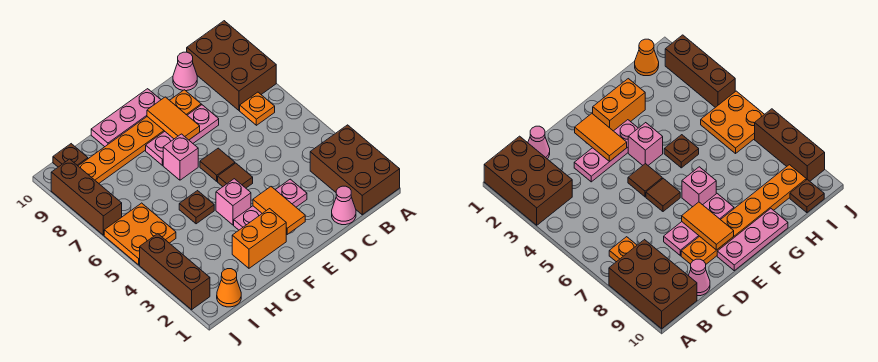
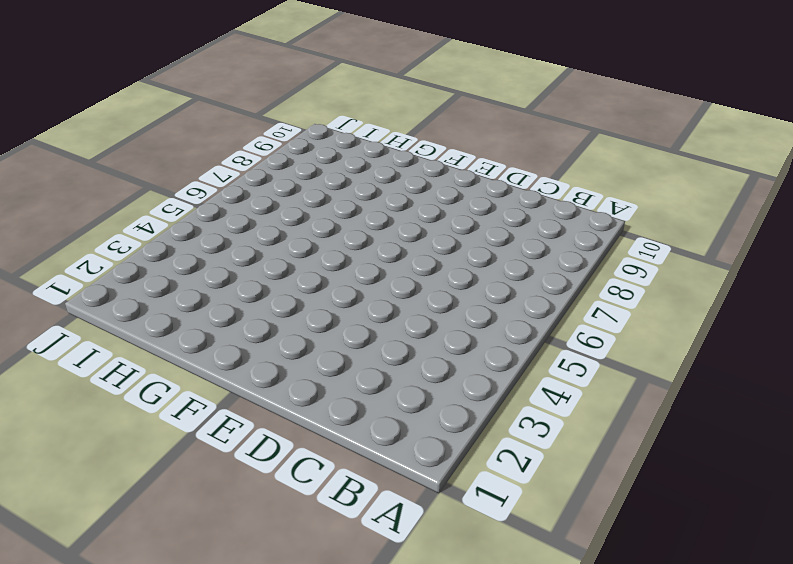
none -> brown brick A1:B3 level 1
none -> brown brick A8:B10 level 1
none -> orange plate B7 level 1

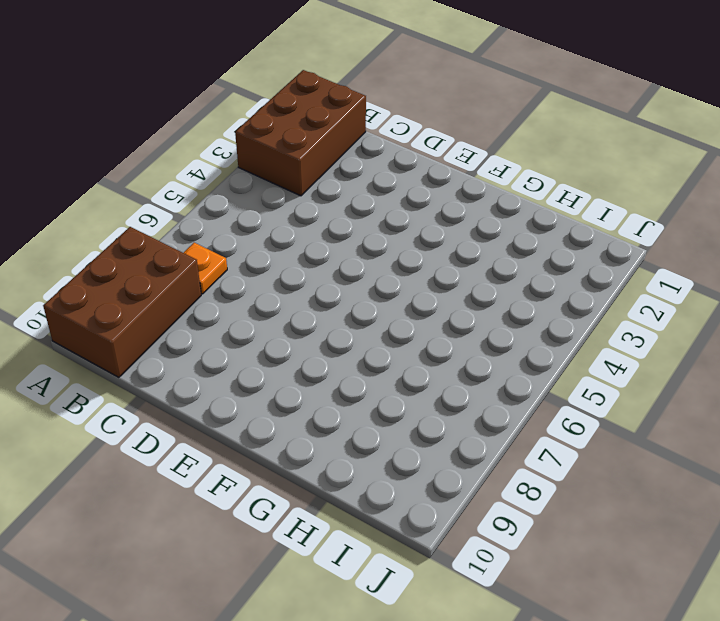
none -> pink cone C1 level 1
none -> pink cone C10 level 1
none -> pink plate D3:F3 level 1

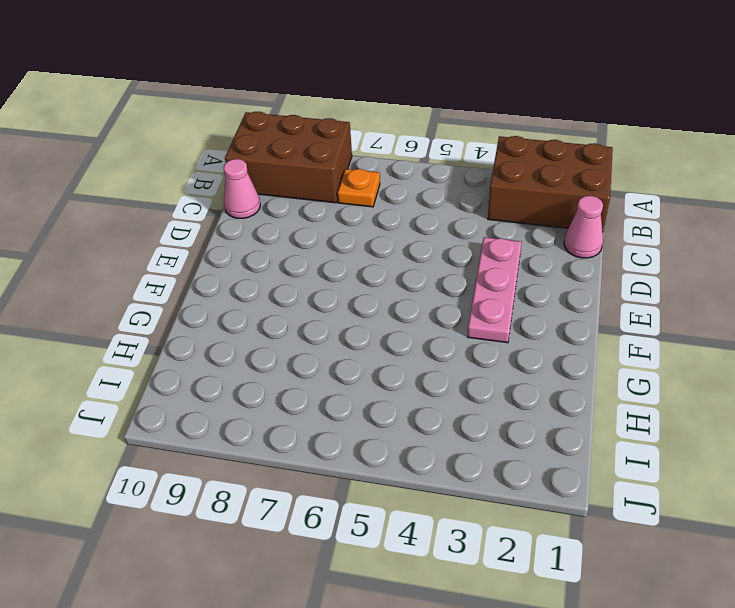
none -> pink plate D8:F8 level 1
none -> orange plate D9:I9 level 1
none -> brown tile E5 level 1

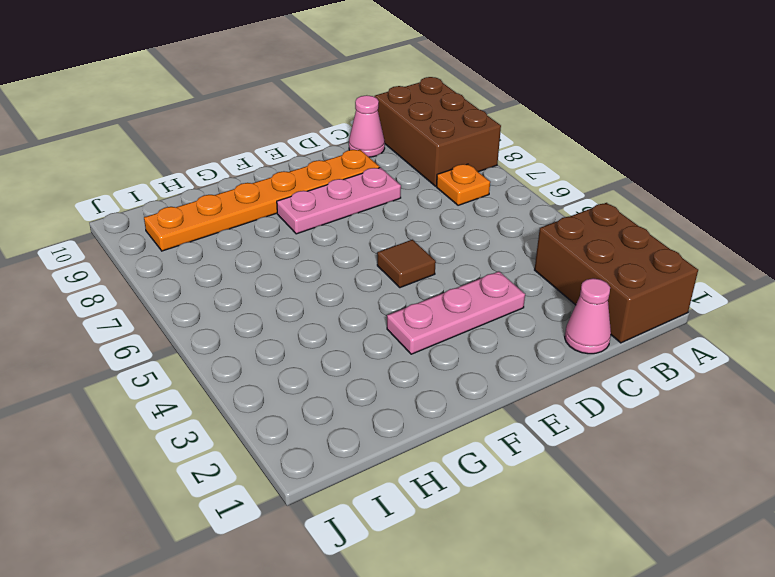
none -> brown tile E6 level 1
none -> pink plate E10:G10 level 1
none -> orange brick F2:G2 level 1

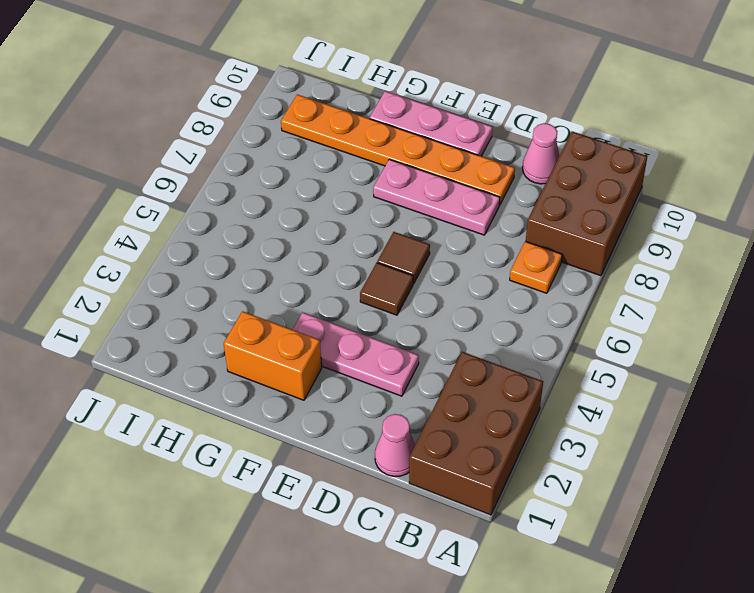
none -> pink brick F4 level 1
none -> pink brick F7 level 1
none -> brown plate G5 level 1

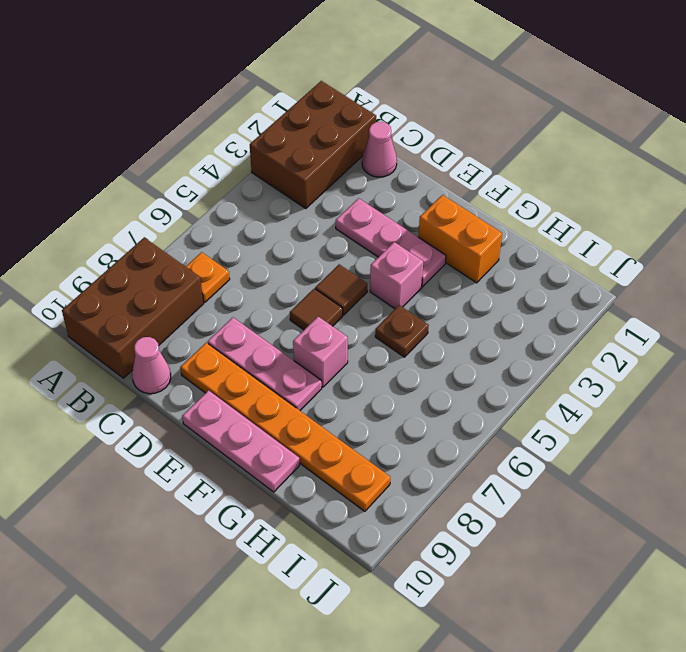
none -> orange cone I1 level 1
none -> orange plate I5:J6 level 1
none -> brown plate I10 level 1

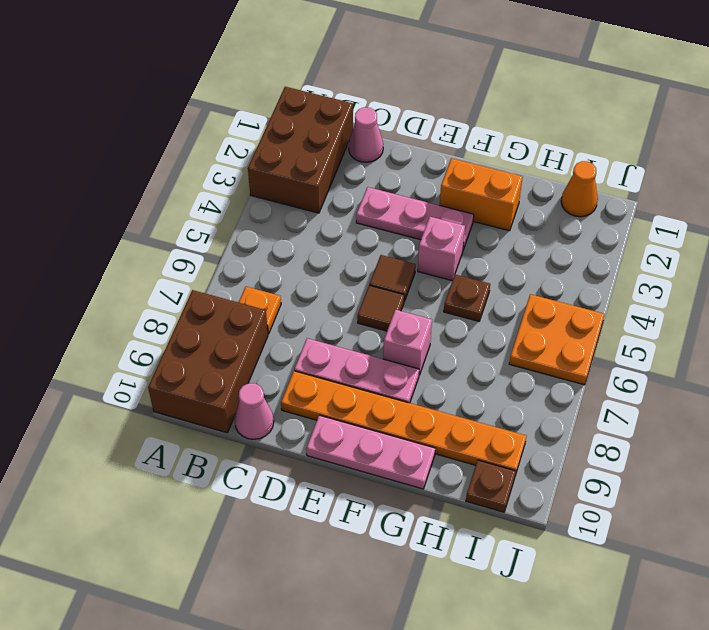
none -> brown brick J2:J4 level 1
none -> brown brick J7:J9 level 1
none -> orange tile E2:E3 level 2

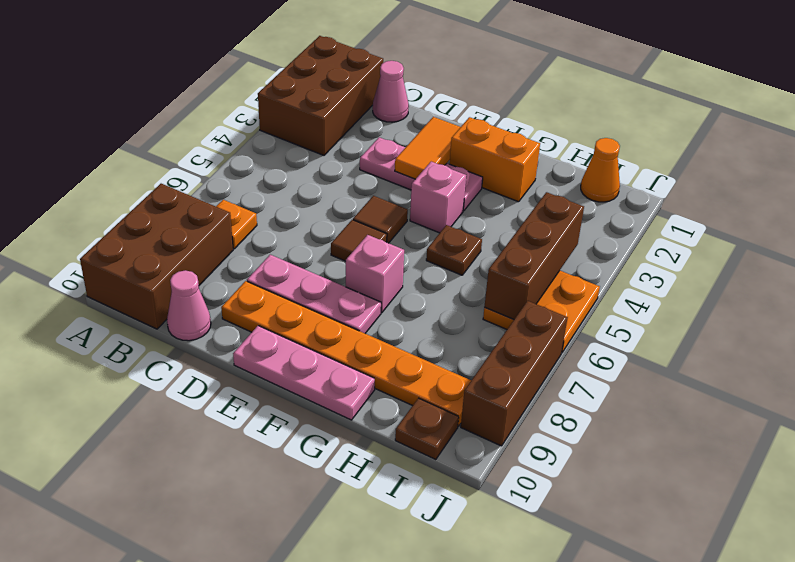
brown brick I4:I6 level 2 -> brown brick J2:J4 level 1
none -> orange tile E8:E9 level 2

